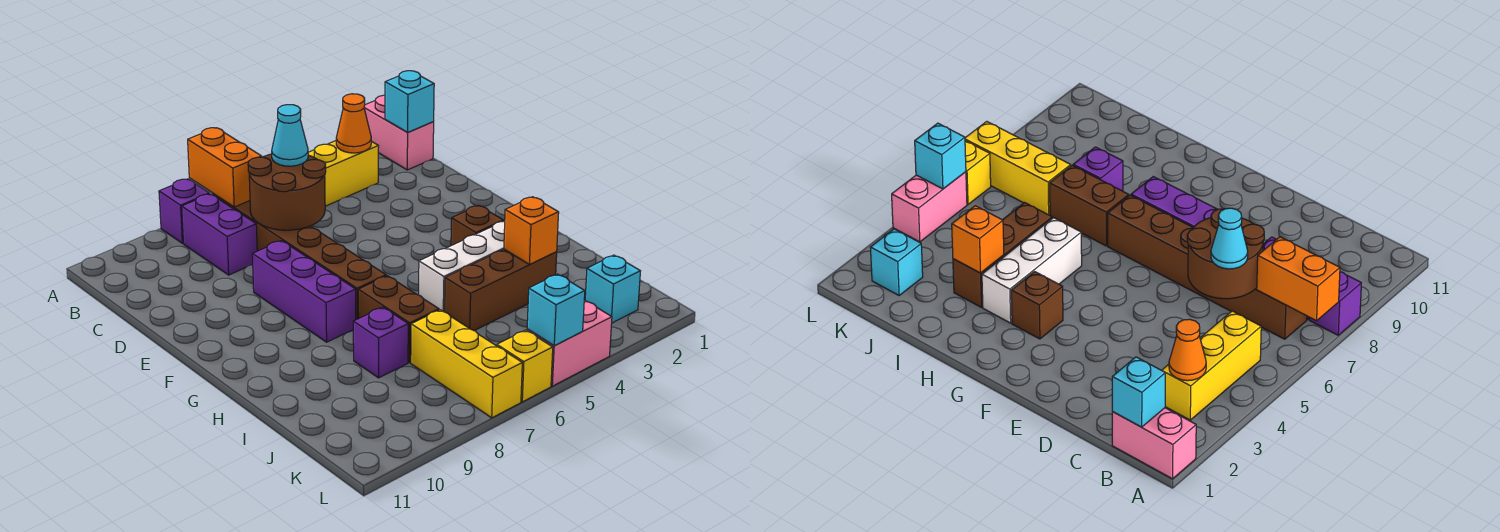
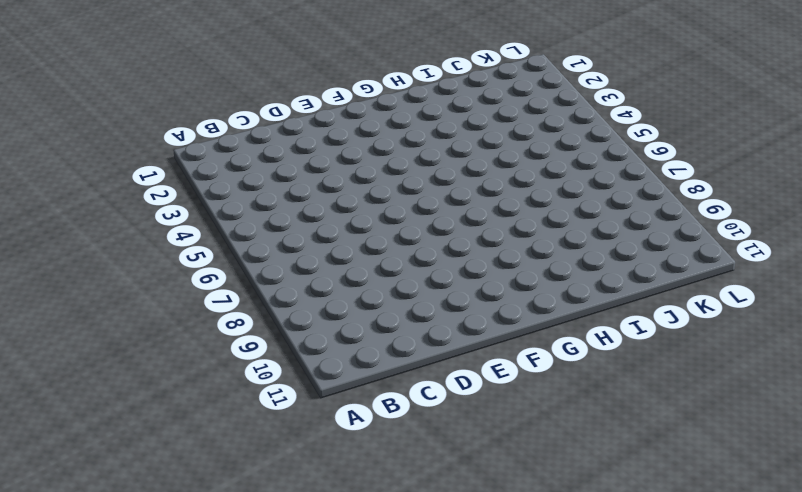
none -> pink brick A1:B1 level 1
none -> purple brick A8 level 1
none -> yellow brick B3:B5 level 1

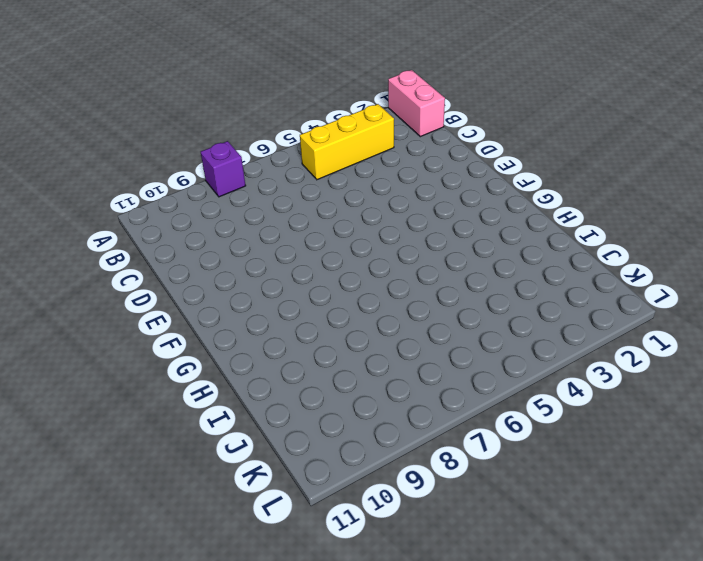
none -> brown brick B7:G7 level 1
none -> purple brick B8:C8 level 1
none -> purple brick E8:G8 level 1

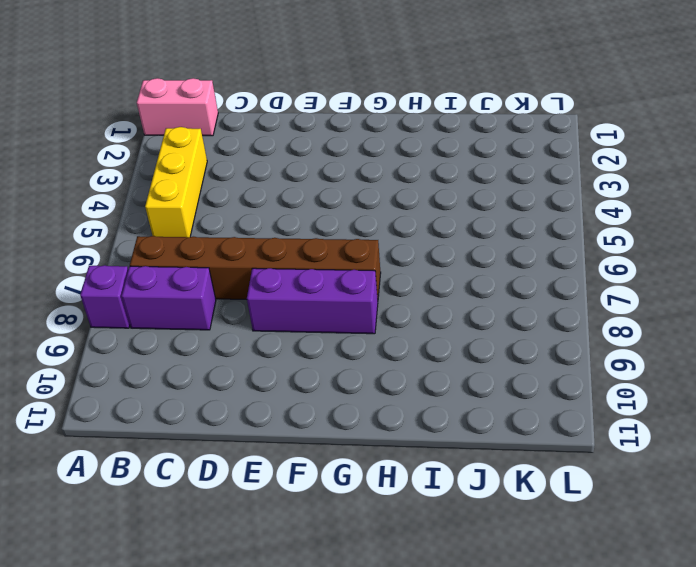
none -> brown brick G3 level 1
none -> white brick H3:H5 level 1
none -> brown brick H7:I7 level 1

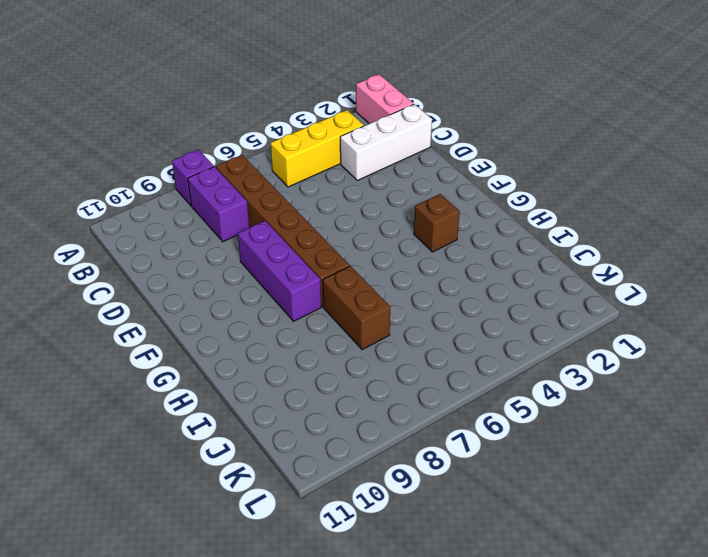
white brick C1:C3 level 1 -> white brick H3:H5 level 1
none -> brown brick I3:I5 level 1
none -> purple brick I8 level 1
none -> yellow brick J7:L7 level 1

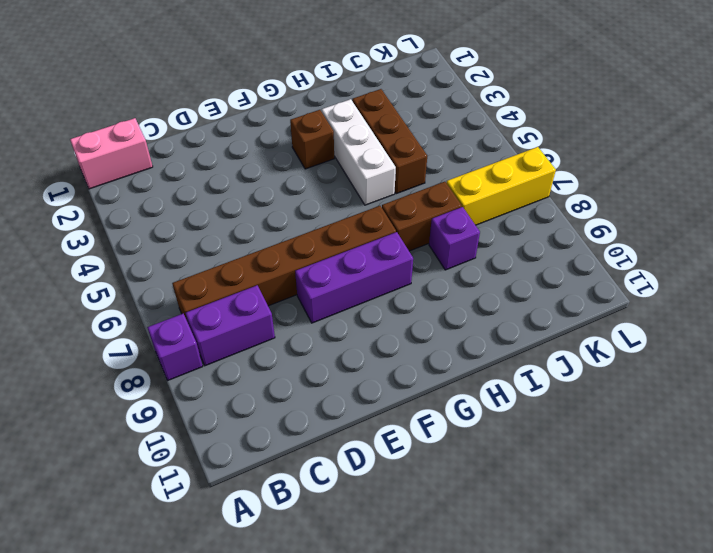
none -> yellow brick B3:B5 level 1
none -> cyan brick K2 level 1
none -> pink brick L4:L5 level 1

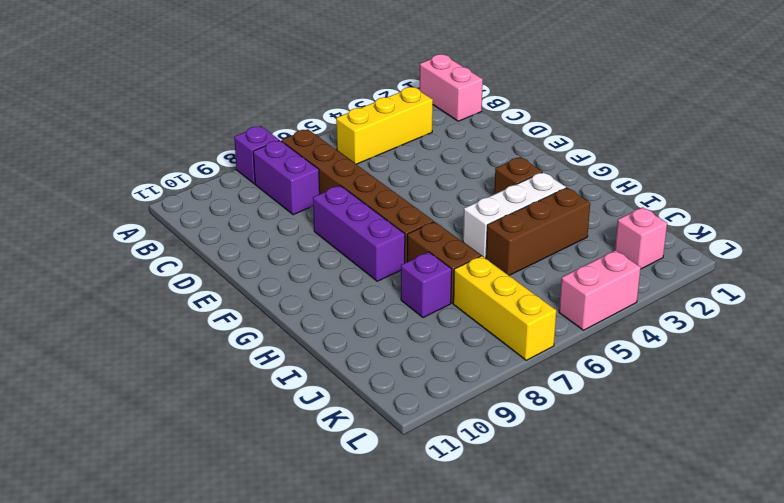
pink brick K2 level 1 -> cyan brick K2 level 1
none -> yellow brick L6 level 1
none -> orange brick A7:B7 level 2
none -> cyan brick B1 level 2

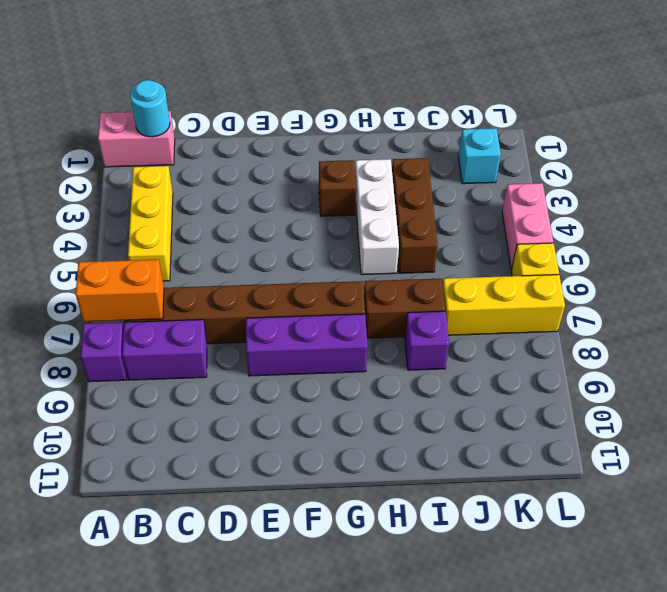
cyan round brick B1 level 2 -> cyan brick B1 level 2
none -> orange cone B3 level 2
none -> brown round brick C6:D7 level 2
none -> orange brick I3 level 2

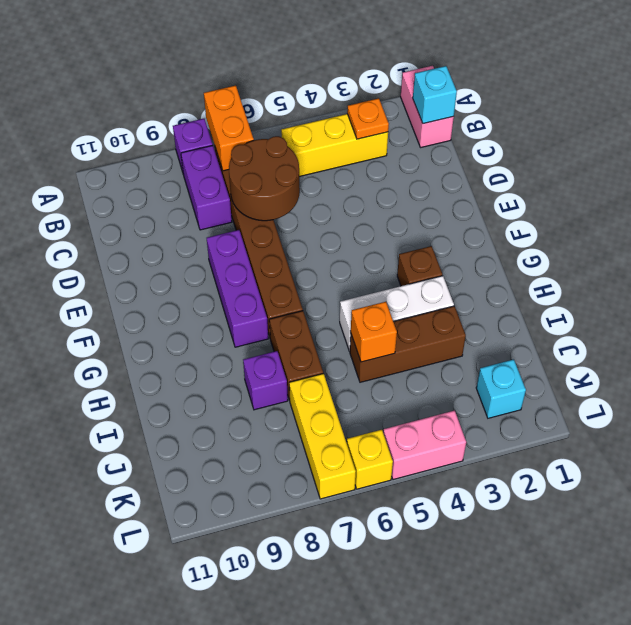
orange plate B3 level 2 -> orange cone B3 level 2
orange brick I5 level 2 -> orange brick I3 level 2
none -> cyan brick L5 level 2
none -> cyan cone C6 level 3

